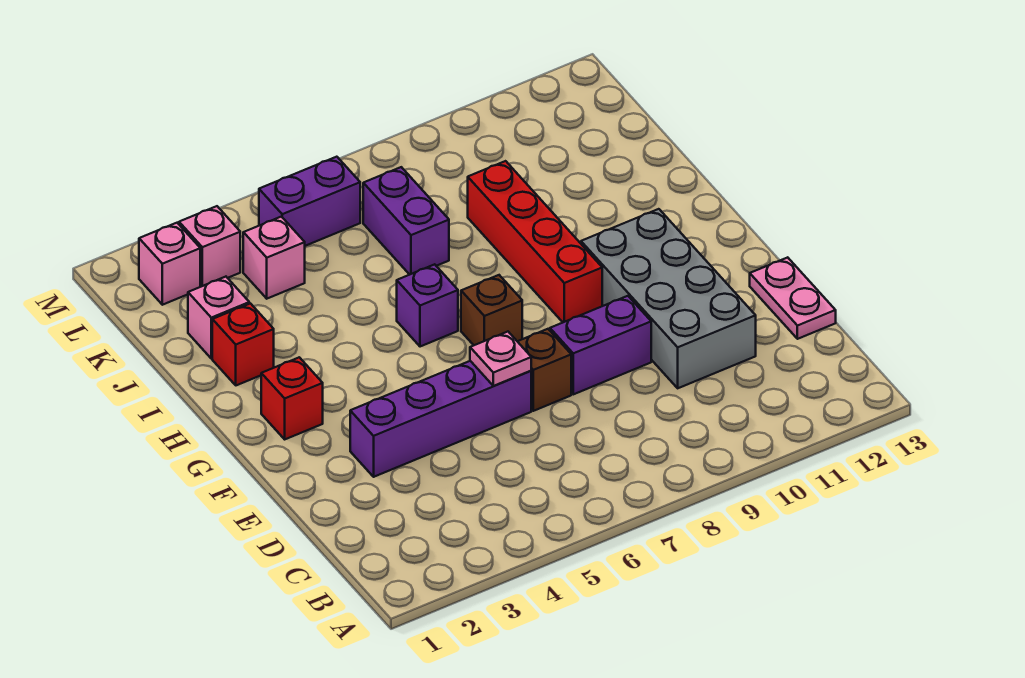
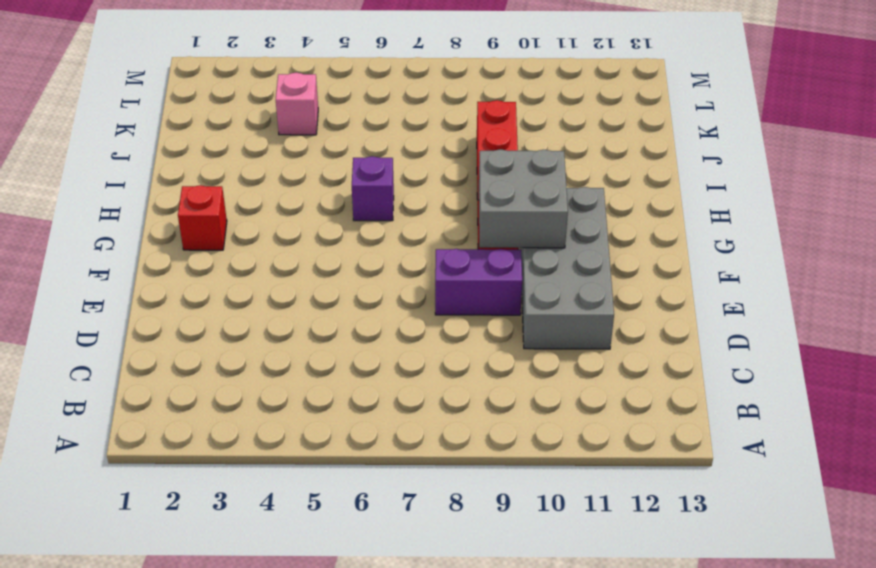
grey brick F9:G10 level 2 -> none
none -> pink plate D13:E13 level 1
none -> purple brick E3:E6 level 1
none -> brown brick E7 level 1

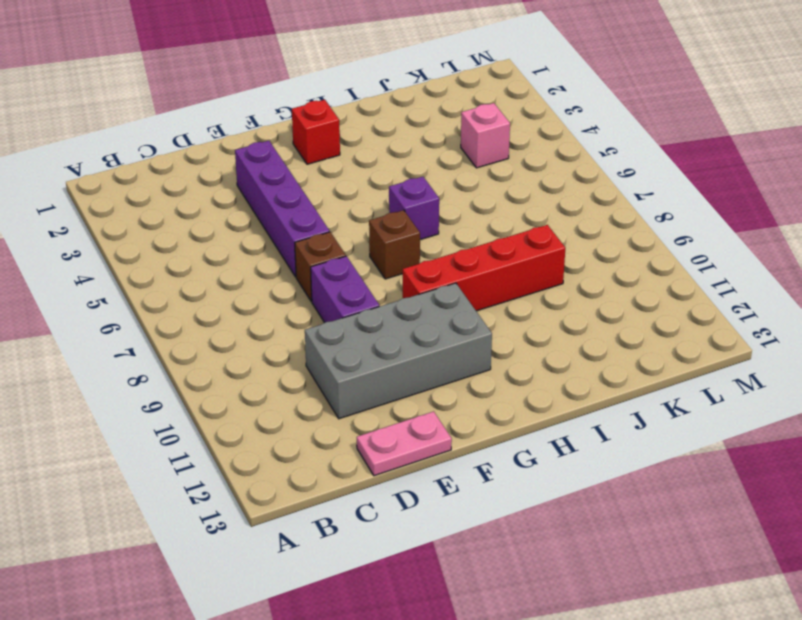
none -> red brick I2 level 1
none -> pink brick J2 level 1
none -> purple brick J7:K7 level 1

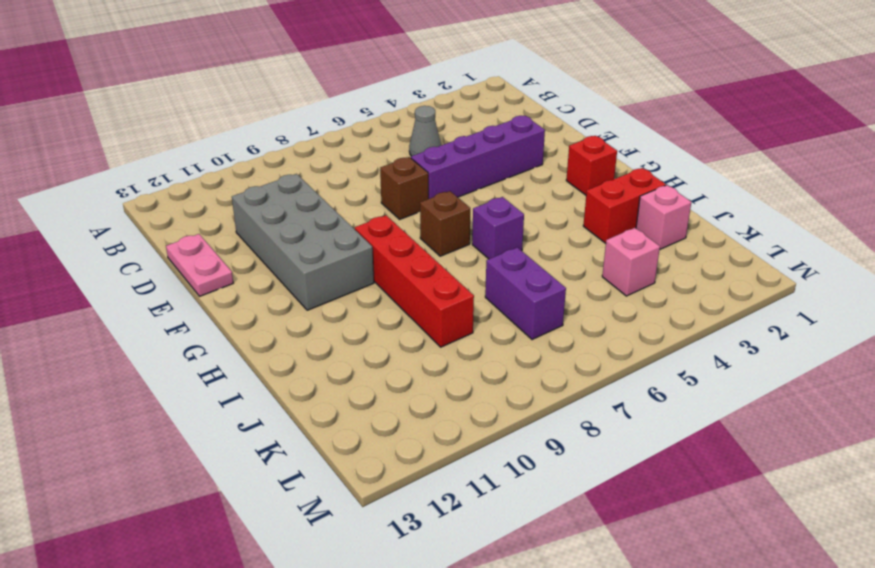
grey cone C5 level 1 -> none
red brick I2:I3 level 1 -> red brick I2 level 1
none -> purple brick E8:E9 level 1
none -> pink brick L2 level 1
none -> pink brick L3 level 1

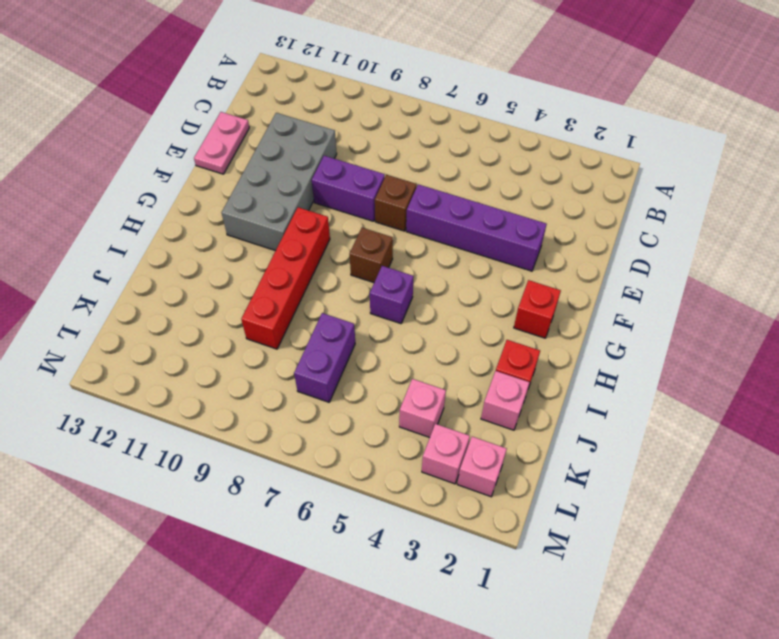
none -> purple brick L5:L6 level 1
none -> pink plate E6 level 2

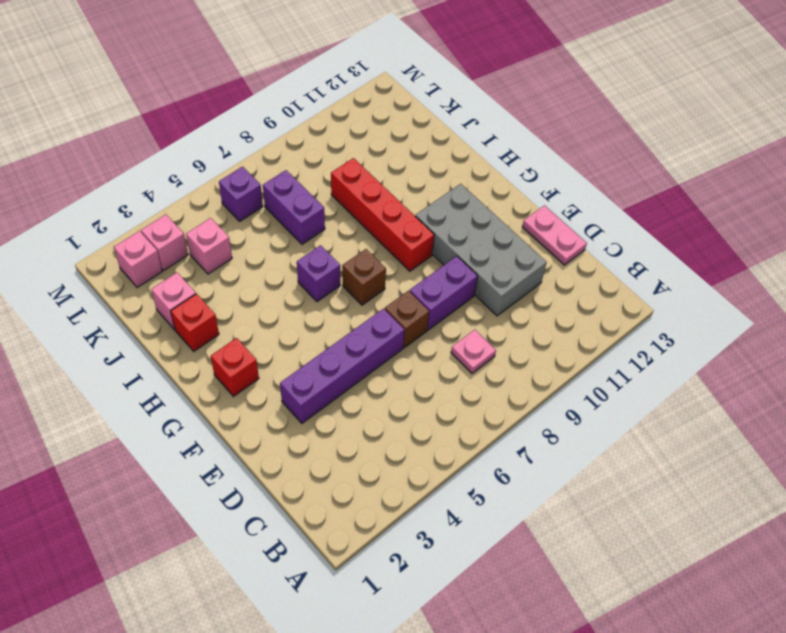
pink plate C8 level 1 -> pink plate E6 level 2
purple brick L6 level 1 -> purple brick L5:L6 level 1

